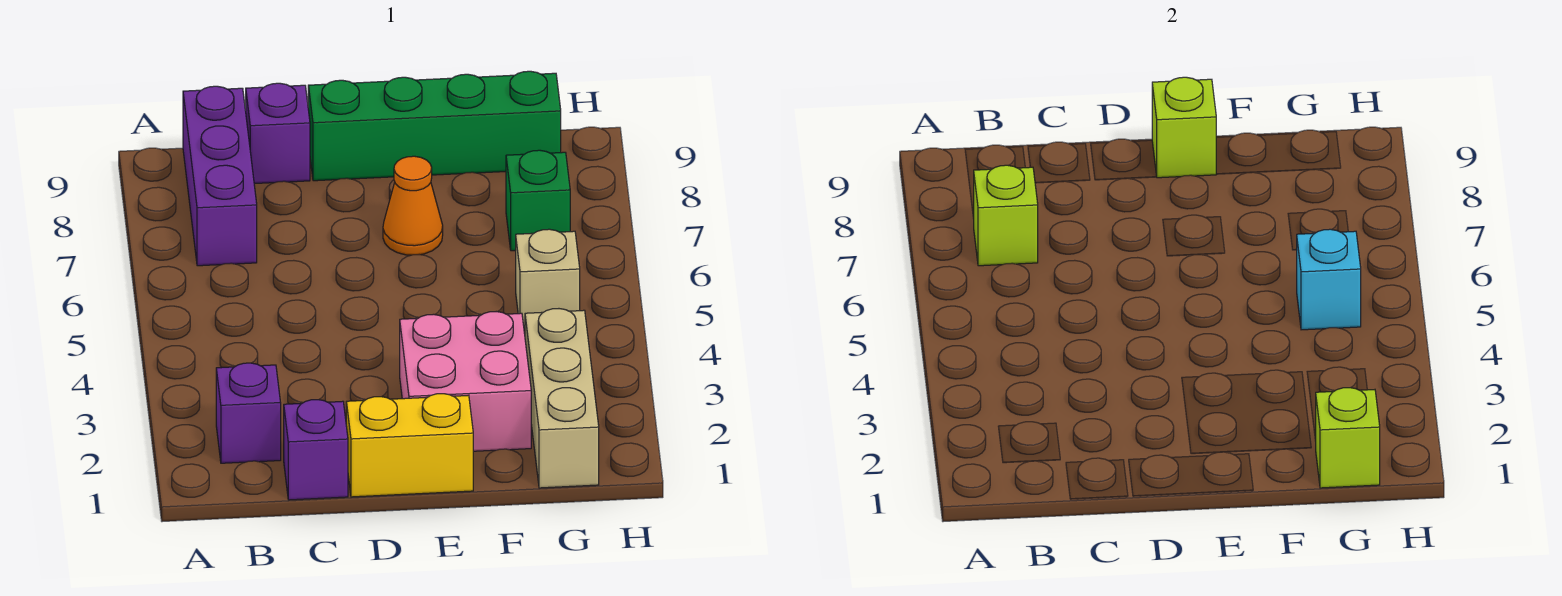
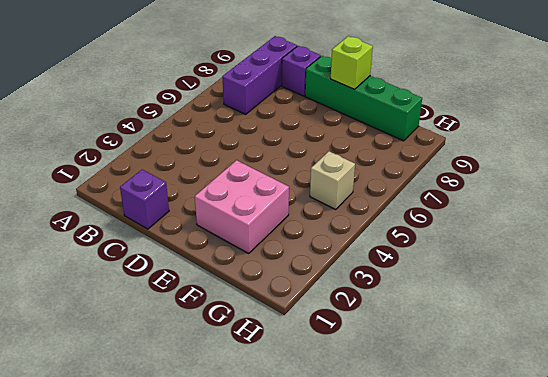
none -> purple brick B2 level 1
none -> yellow brick D1:E1 level 1
none -> orange cone E7 level 1

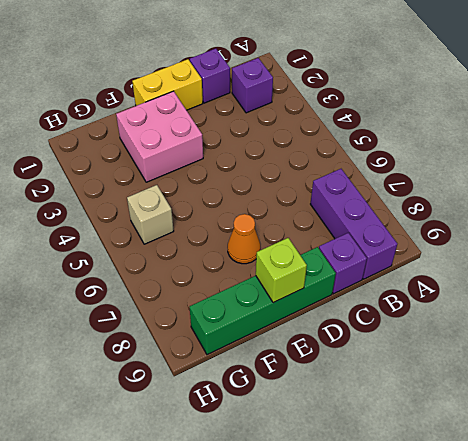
none -> tan brick G1:G3 level 1
none -> green brick G7 level 1
none -> lime brick B7 level 2

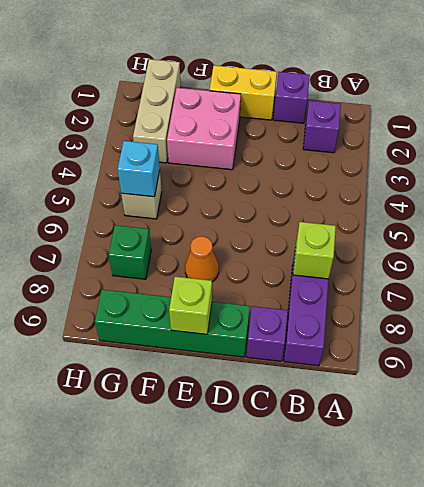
none -> lime brick G1 level 2

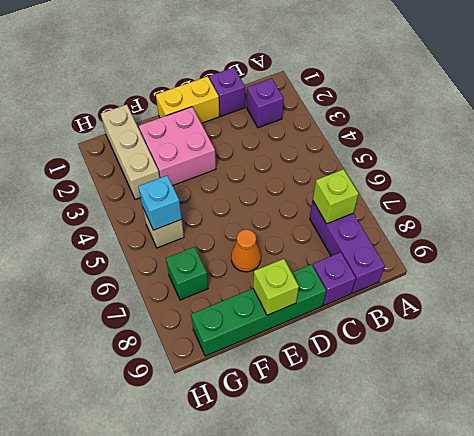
none -> lime brick G1 level 2

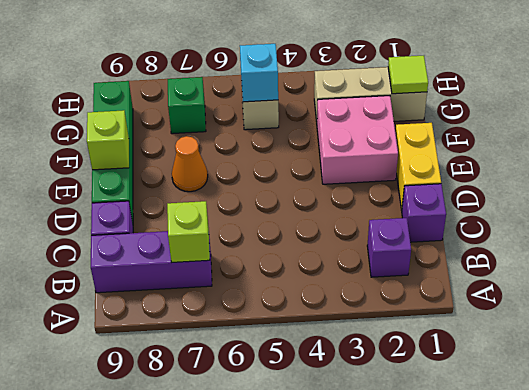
lime tile G1 level 2 -> lime brick G1 level 2

